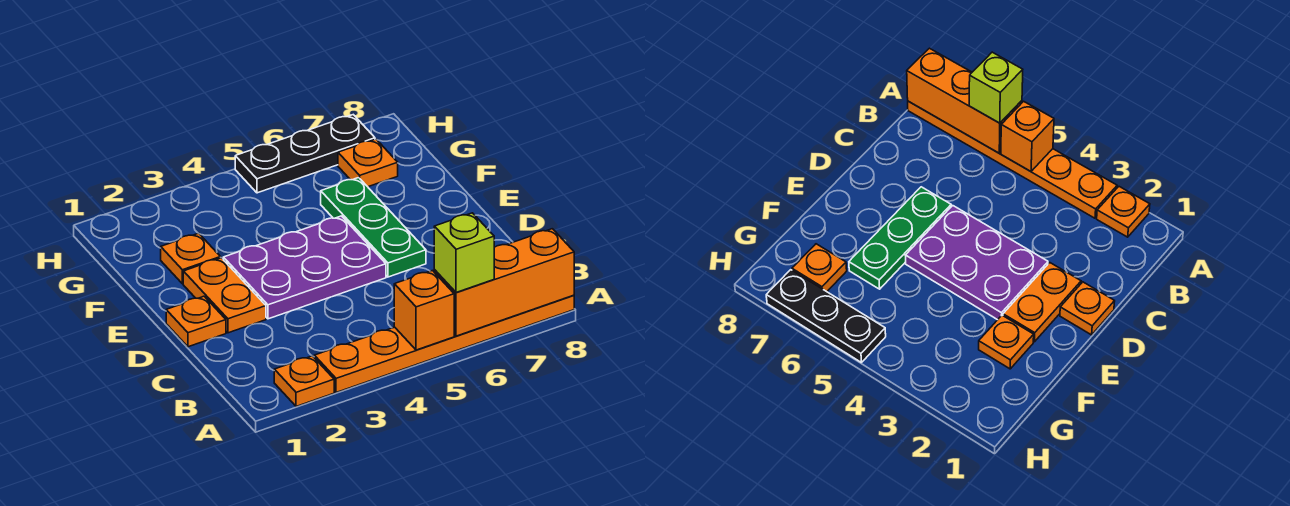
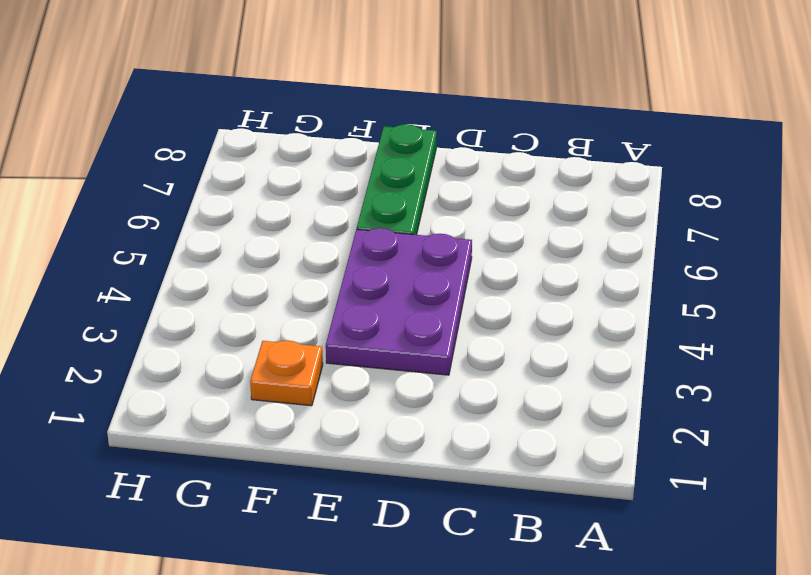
green plate E6:E8 level 1 -> green plate D6:F6 level 1
none -> orange plate A2 level 1
none -> orange plate A3:A8 level 1
none -> orange plate D1 level 1

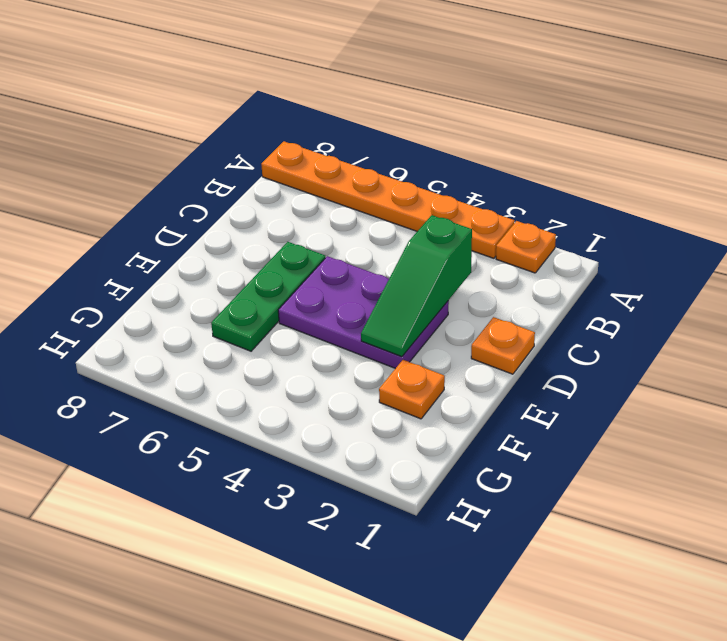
green slope C3:E3 level 2 top C -> none
none -> orange plate D2:E2 level 1
none -> orange plate G7 level 1
none -> black plate H5:H7 level 1

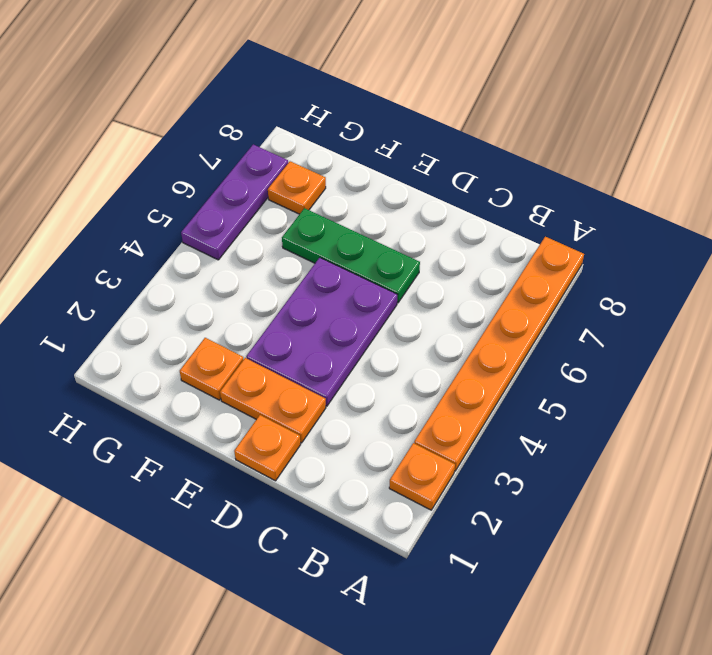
purple plate H5:H7 level 1 -> black plate H5:H7 level 1
none -> orange brick A5 level 2
none -> orange brick A6:A8 level 2
none -> lime brick A6 level 3

